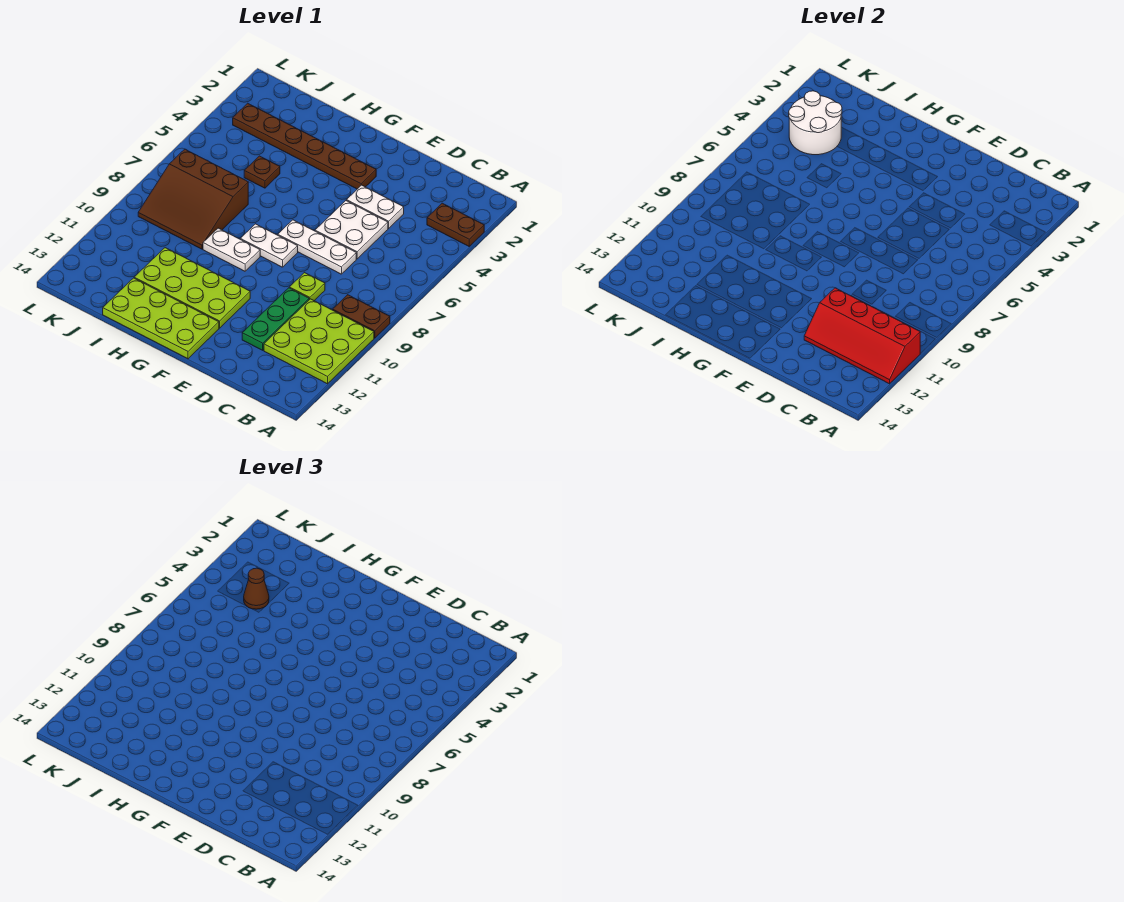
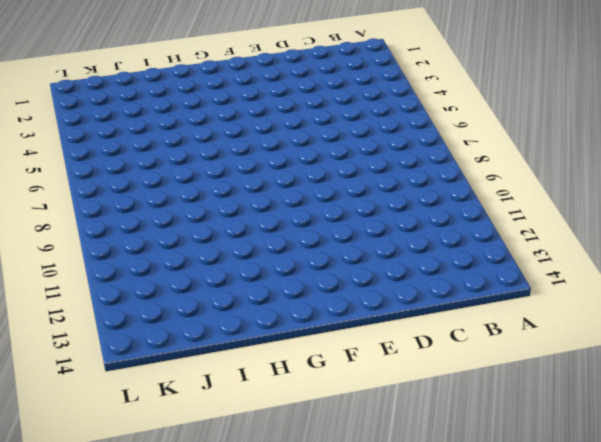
none -> brown plate A3:B3 level 1
none -> brown plate A9:B9 level 1
none -> lime plate A10:C12 level 1

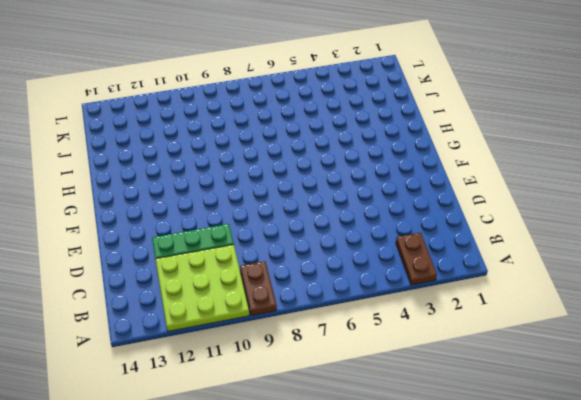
none -> white plate D4:E4 level 1
none -> white plate D5:E6 level 1
none -> white plate D7:F7 level 1

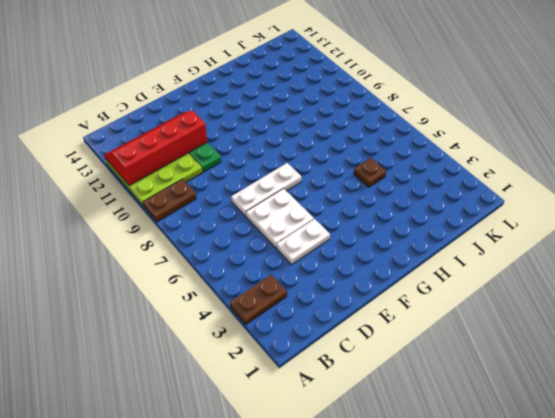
none -> lime plate D9 level 1
none -> brown plate F3:K3 level 1
none -> white plate F8:G8 level 1

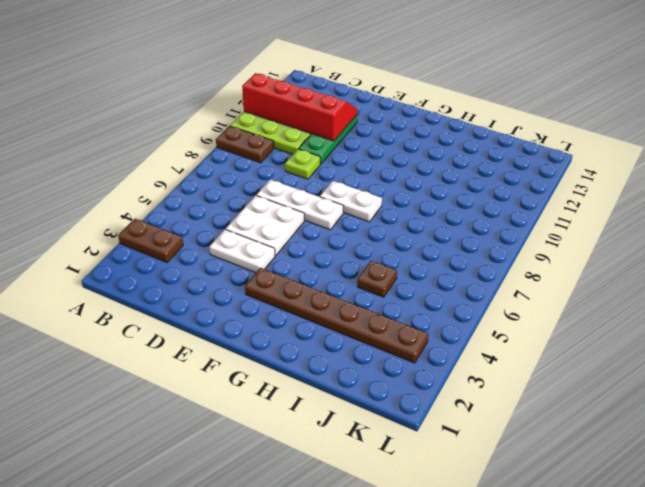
none -> lime plate F11:I12 level 1
none -> lime plate F13:I14 level 1
none -> white plate G9:H9 level 1

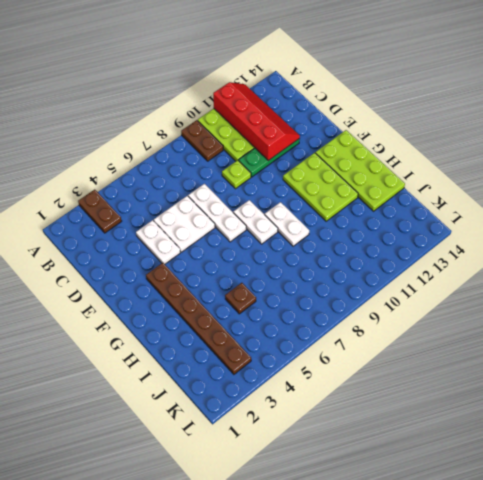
lime plate F11:H12 level 1 -> lime plate F11:I12 level 1
none -> brown slope I7:K9 level 1 top 7
none -> white round brick J3:K4 level 2
none -> brown cone J4 level 3

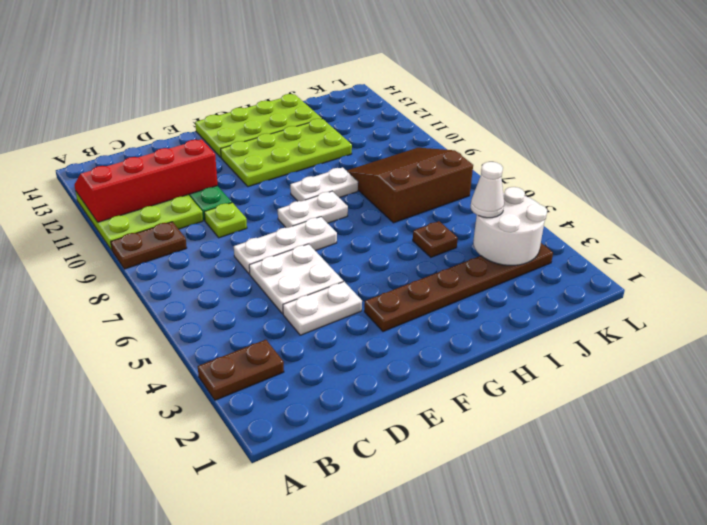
white cone J4 level 3 -> brown cone J4 level 3

